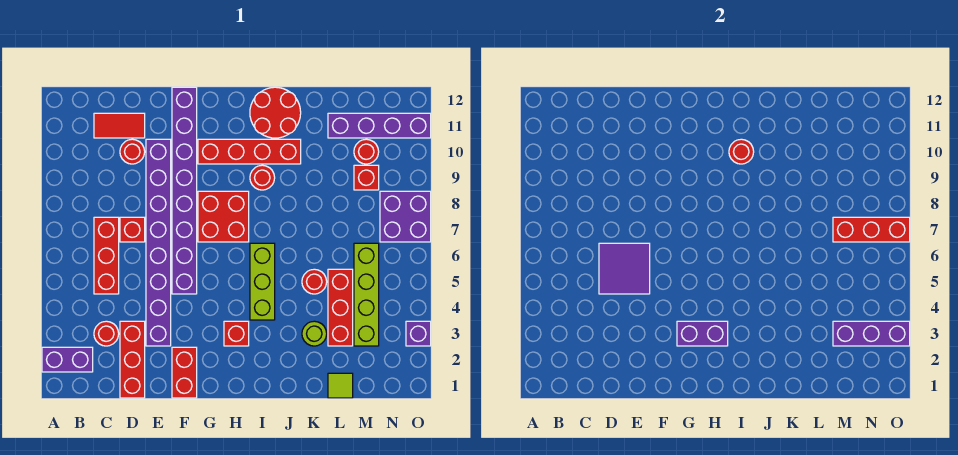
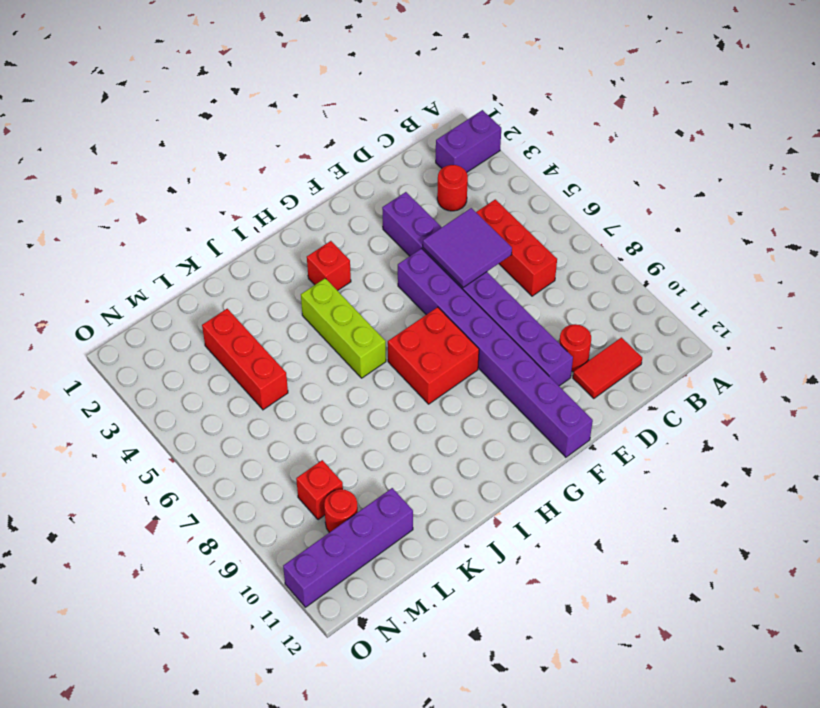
none -> red brick D1:D3 level 1
none -> red brick D7 level 1
none -> red brick F1:F2 level 1
none -> red brick G10:J10 level 1

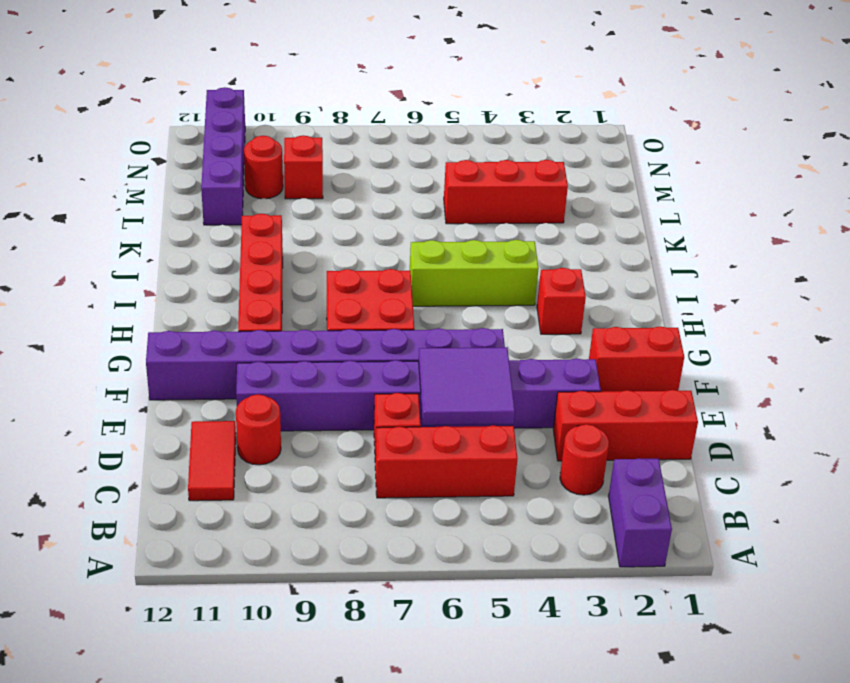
none -> red round brick I9 level 1
none -> red round brick I11:J12 level 1
none -> lime round brick K3 level 1
none -> red round brick K5 level 1

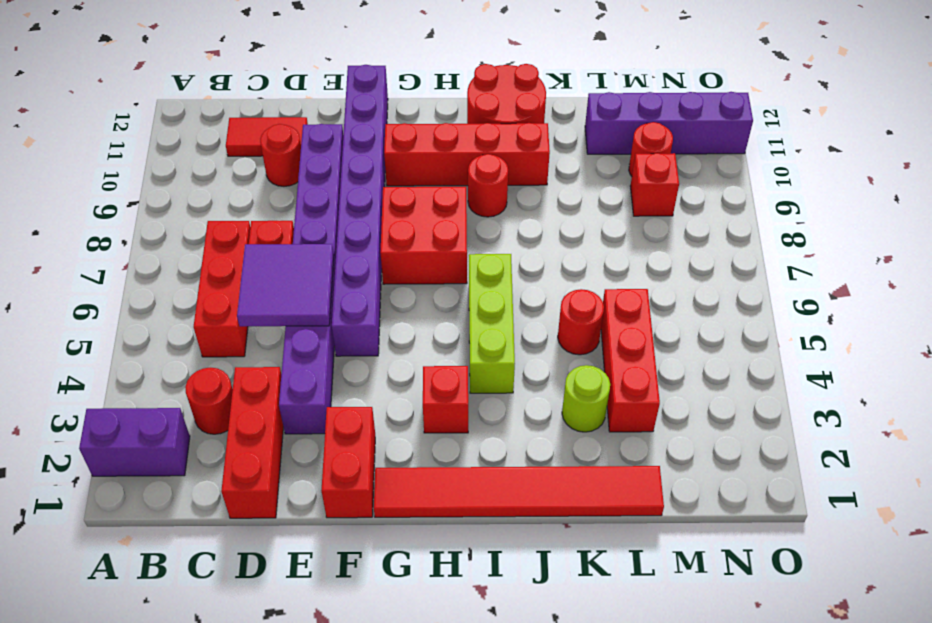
red tile G1:L1 level 1 -> lime tile L1 level 1
none -> lime brick M3:M6 level 1
none -> purple brick N7:O8 level 1
none -> purple brick O3 level 1
none -> purple brick G3:H3 level 2

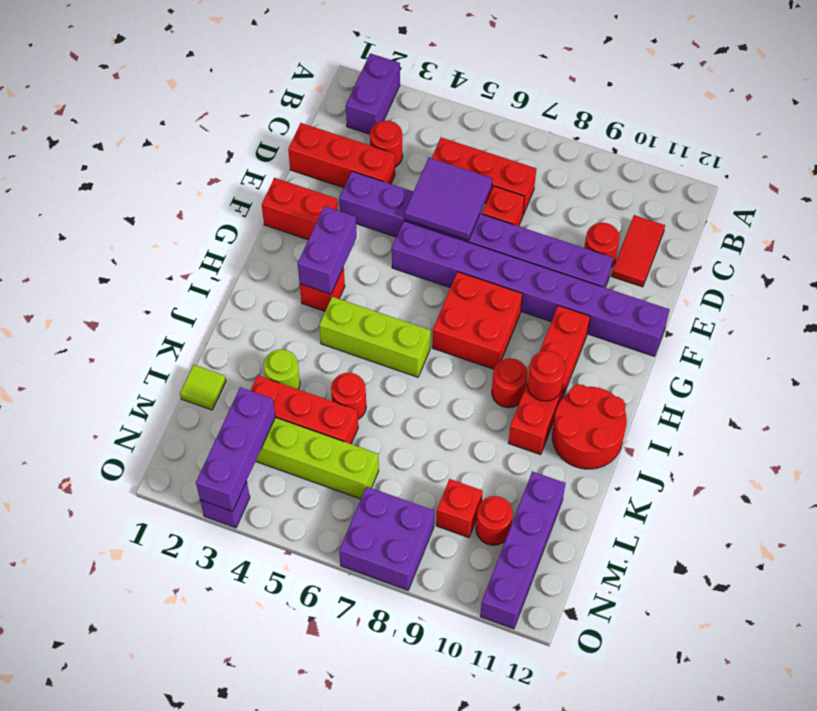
none -> red brick M7:O7 level 2

